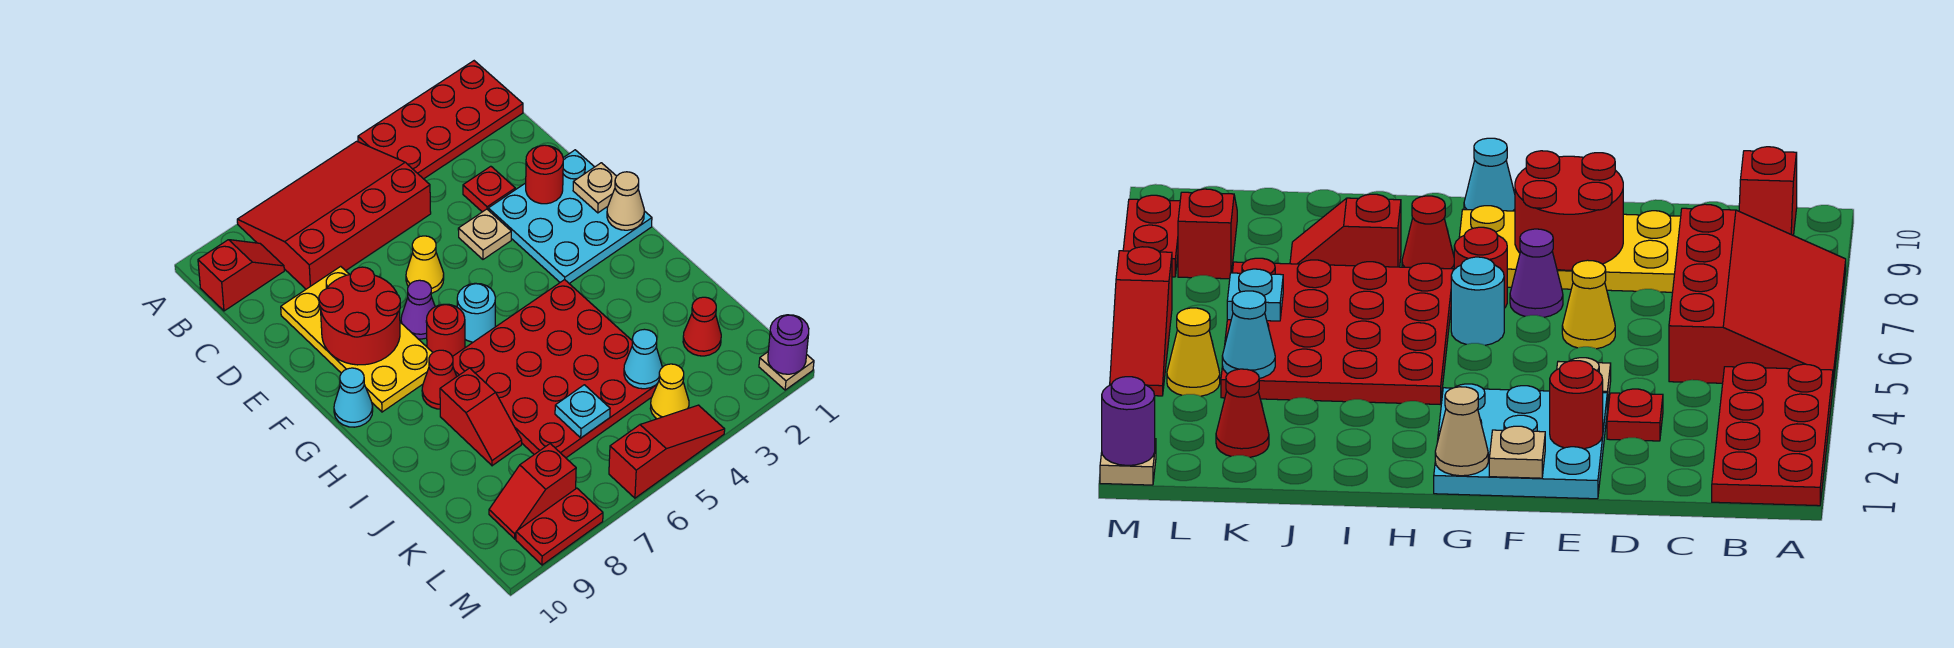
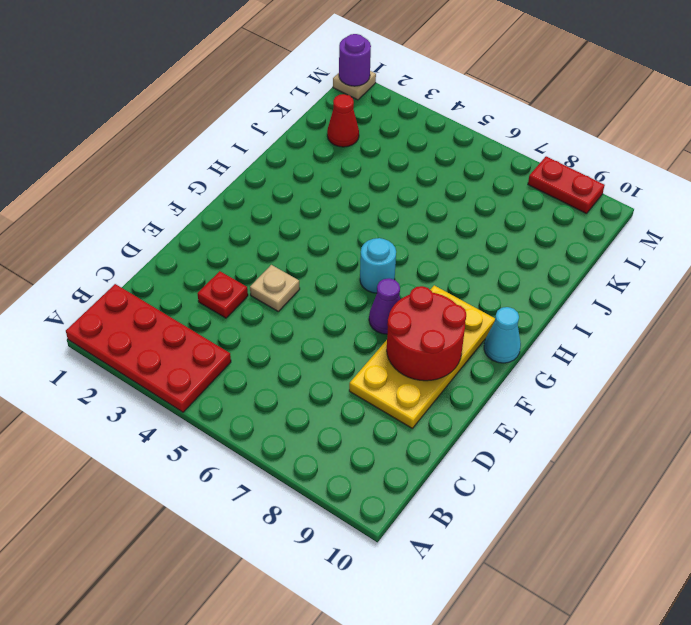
none -> red slope A5:C8 level 1 top C
none -> red slope B9:B10 level 1 top 10
none -> cyan plate E1:G3 level 1

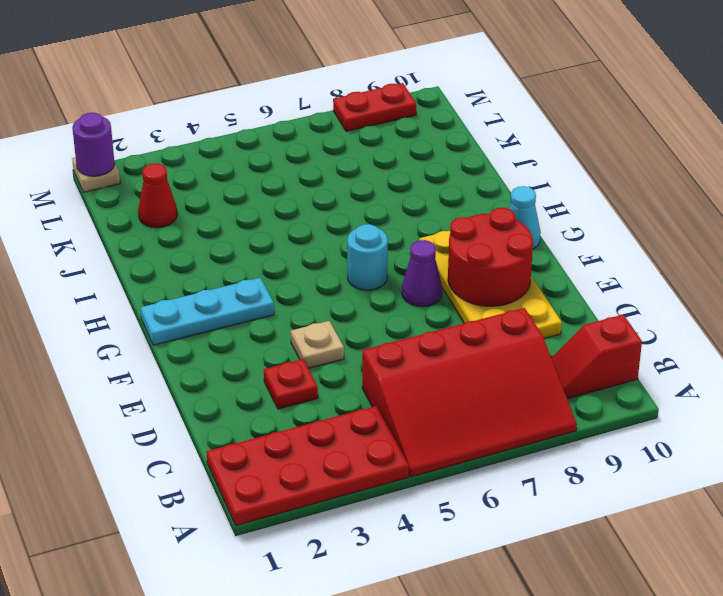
cyan plate G1:G3 level 1 -> cyan plate E1:G3 level 1
none -> yellow cone E6 level 1
none -> red round brick G7 level 1
none -> red plate H4:K7 level 1

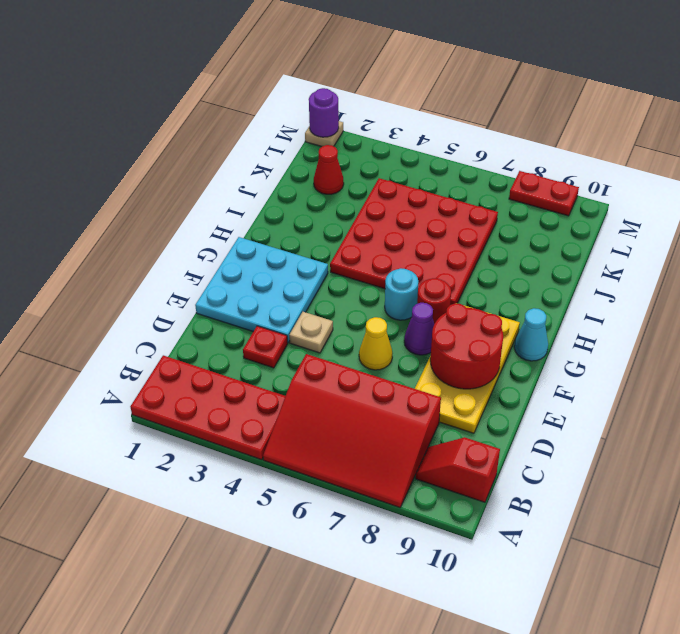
none -> red cone H8 level 1
none -> red slope I8:J8 level 1 top I
none -> yellow cone L4 level 1

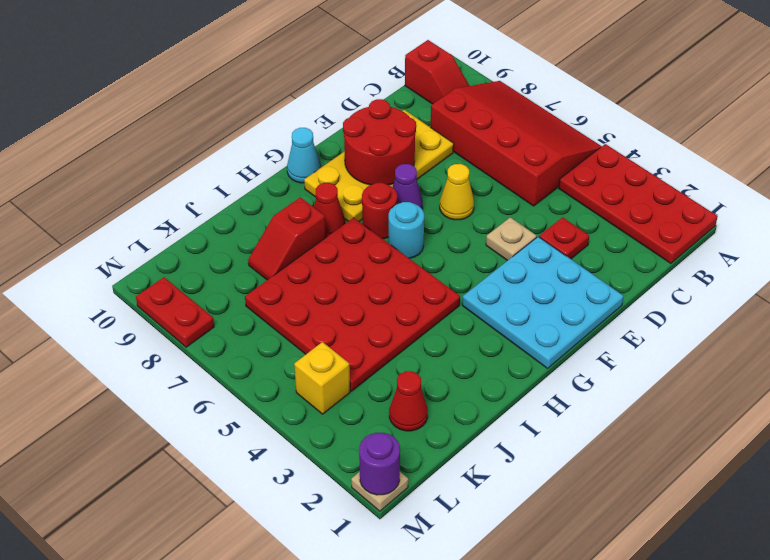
yellow brick L4 level 1 -> yellow cone L4 level 1
none -> red slope L8:L9 level 1 top 8
none -> red slope M4:M6 level 1 top 6
none -> red round brick E2 level 2

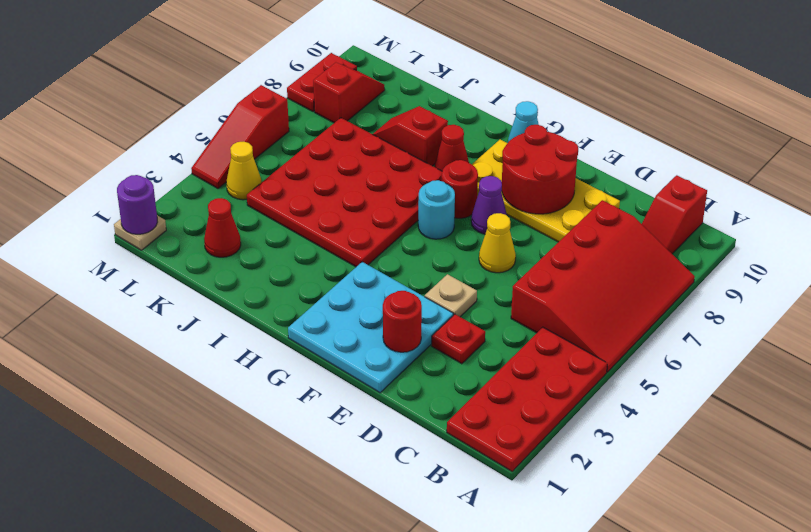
none -> tan plate F1 level 2
none -> tan cone G1 level 2
none -> cyan cone K4 level 2

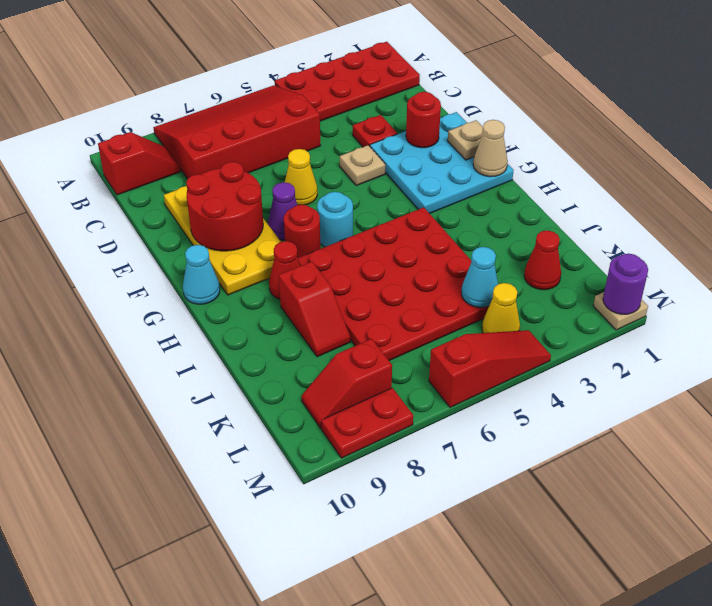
none -> cyan plate K6 level 2

